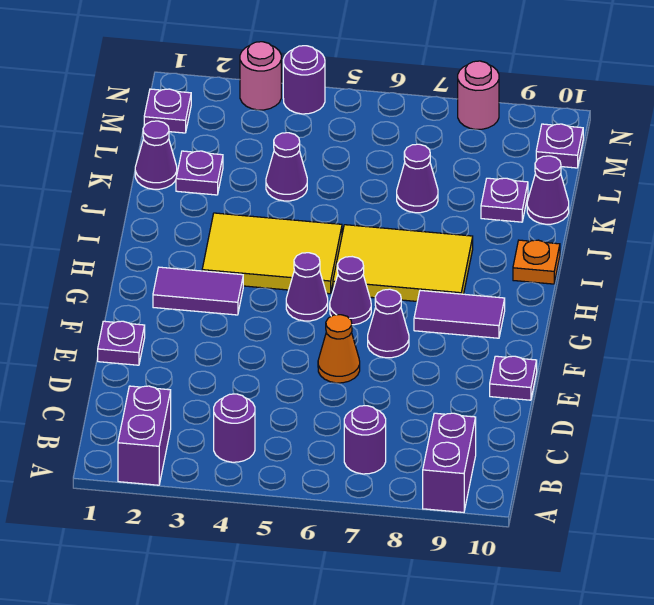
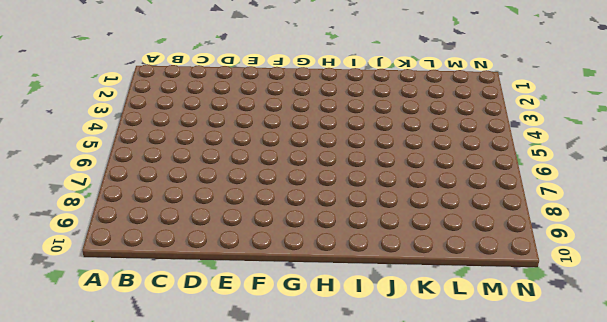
none -> purple brick A2:B2 level 1
none -> purple brick A9:B9 level 1
none -> purple round brick B4 level 1

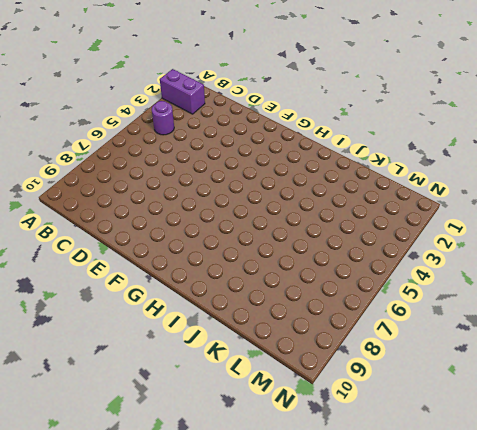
none -> purple brick A9:B9 level 1
none -> purple round brick B7 level 1
none -> purple plate E1 level 1

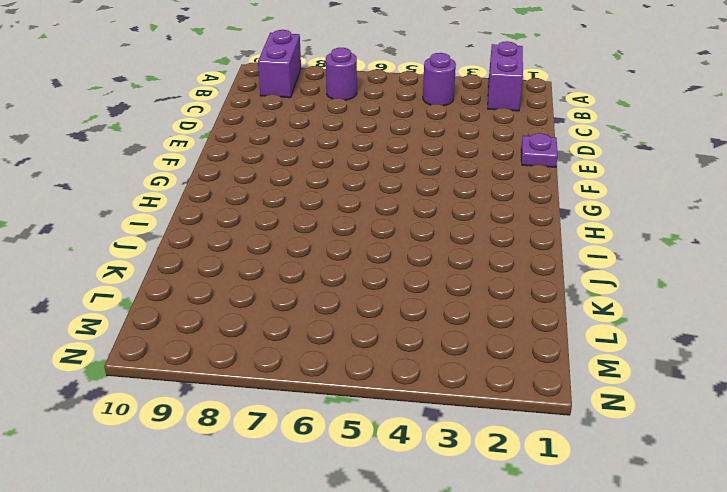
none -> orange cone E6 level 1
none -> purple plate E10 level 1
none -> purple cone F7 level 1

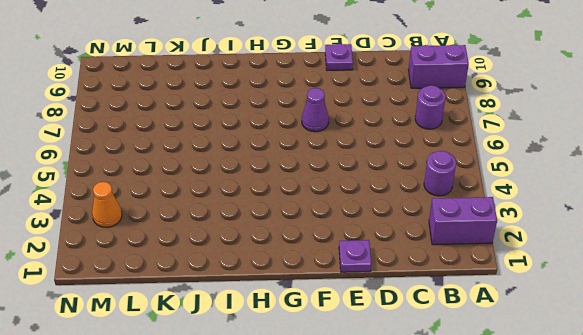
orange cone M3 level 1 -> orange cone E6 level 1
none -> purple tile G2:G3 level 1
none -> purple cone G5 level 1
none -> purple cone G6 level 1

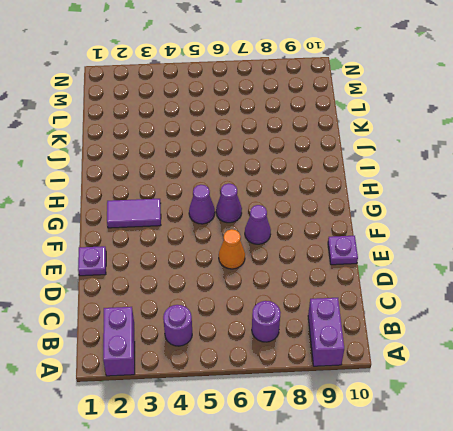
none -> purple tile G8:G9 level 1
none -> yellow tile H3:I5 level 1
none -> yellow tile H6:I8 level 1

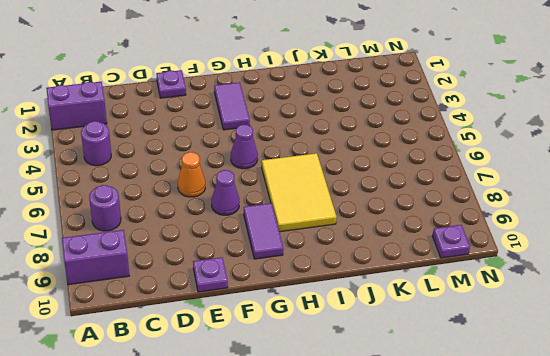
none -> purple cone G6 level 1
none -> yellow tile H3:I5 level 1
none -> orange plate I10 level 1

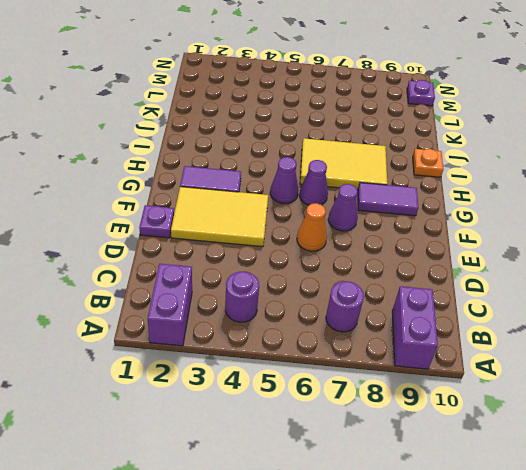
yellow tile E2:F4 level 1 -> yellow tile H3:I5 level 1
none -> purple plate E10 level 1
none -> purple cone K1 level 1
none -> purple plate K2 level 1

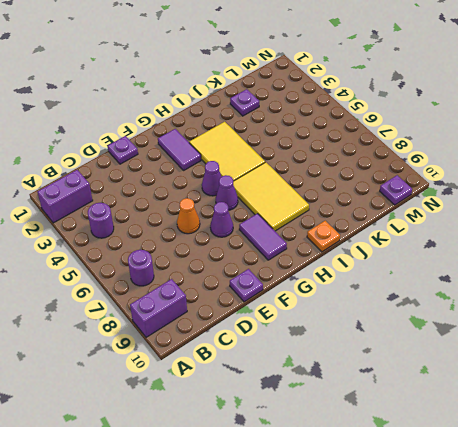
none -> purple cone K1 level 1
none -> purple cone K4 level 1
none -> purple cone K7 level 1

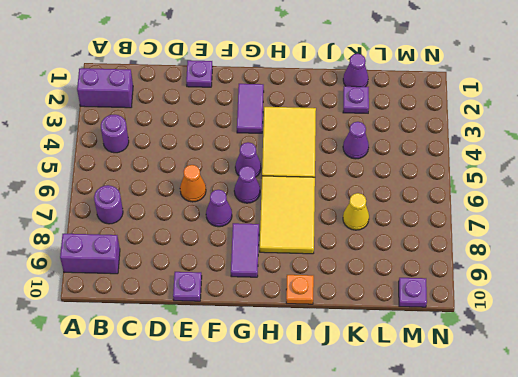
yellow cone K7 level 1 -> purple cone K7 level 1
none -> purple plate K9 level 1
none -> purple cone K10 level 1
none -> purple plate M1 level 1

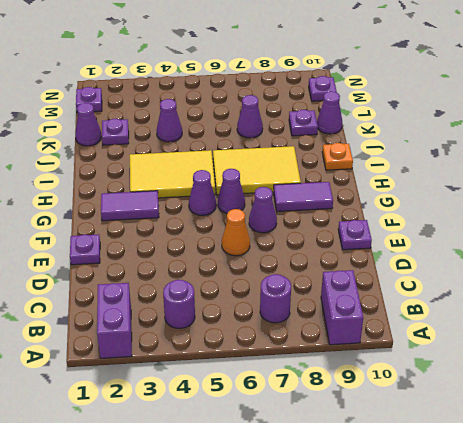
none -> pink round brick N3 level 1
none -> purple round brick N4 level 1
none -> pink round brick N8 level 1

